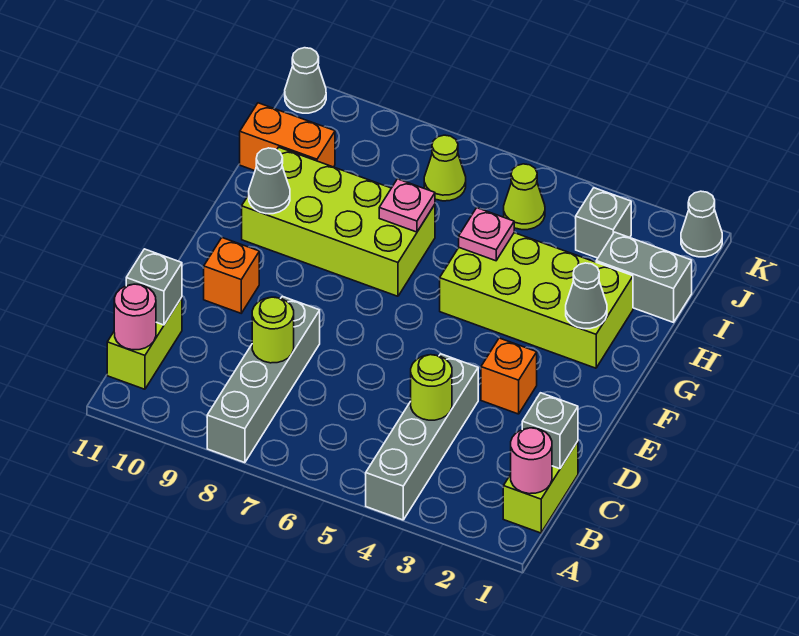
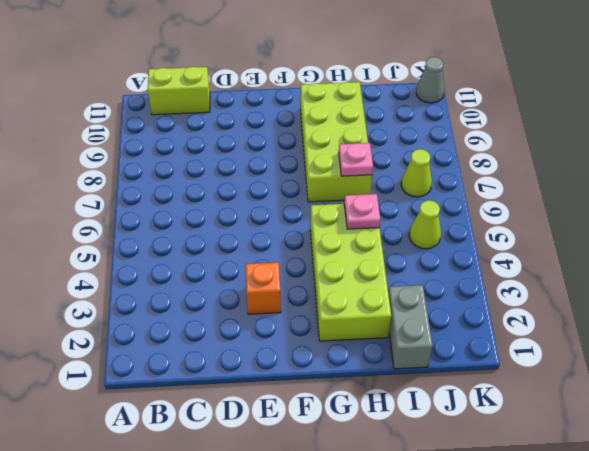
none -> grey brick A4:D4 level 1
none -> grey brick A8:D8 level 1
none -> lime brick B1:C1 level 1

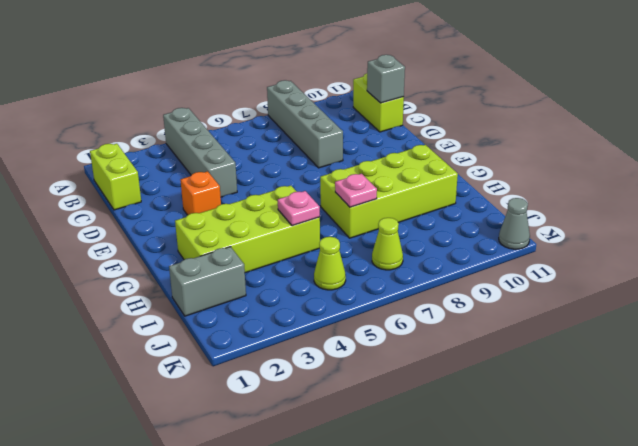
none -> orange brick E10 level 1
none -> orange brick I10:I11 level 1
none -> grey brick J3 level 1

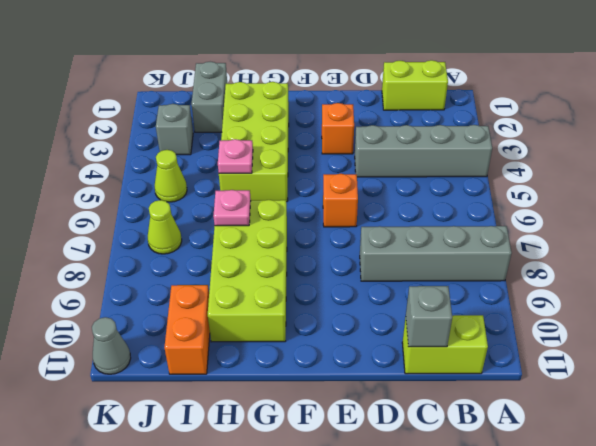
orange brick E6 level 1 -> orange brick E10 level 1
none -> grey cone K1 level 1
none -> pink round brick B1 level 2
none -> pink round brick B11 level 2

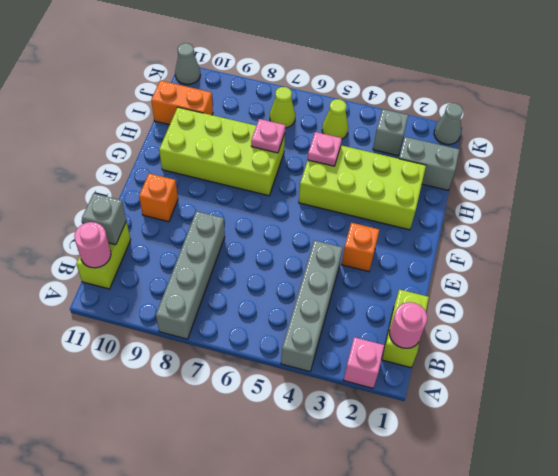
pink brick A2 level 1 -> none
none -> grey brick C1 level 2
none -> lime round brick C4 level 2
none -> lime round brick C8 level 2

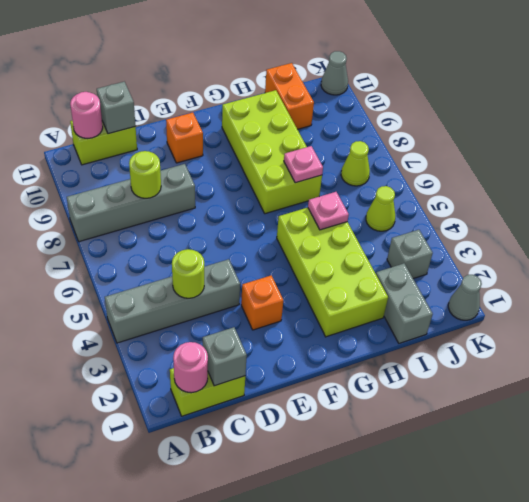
none -> grey cone G2 level 2
none -> grey cone G10 level 2

